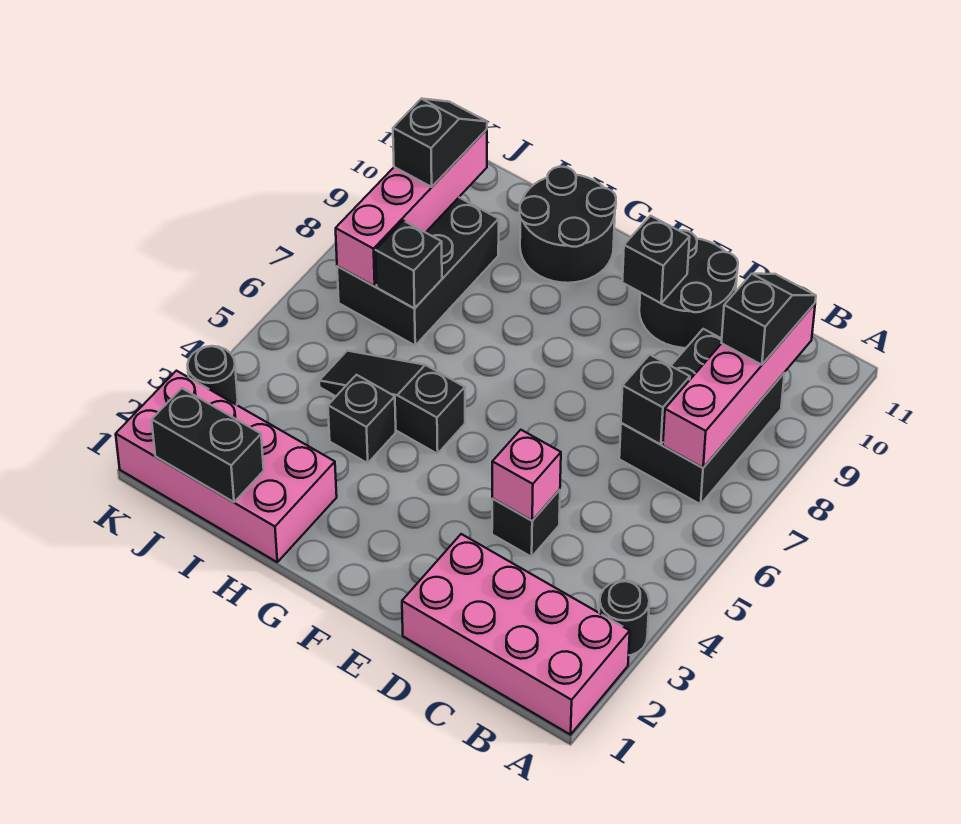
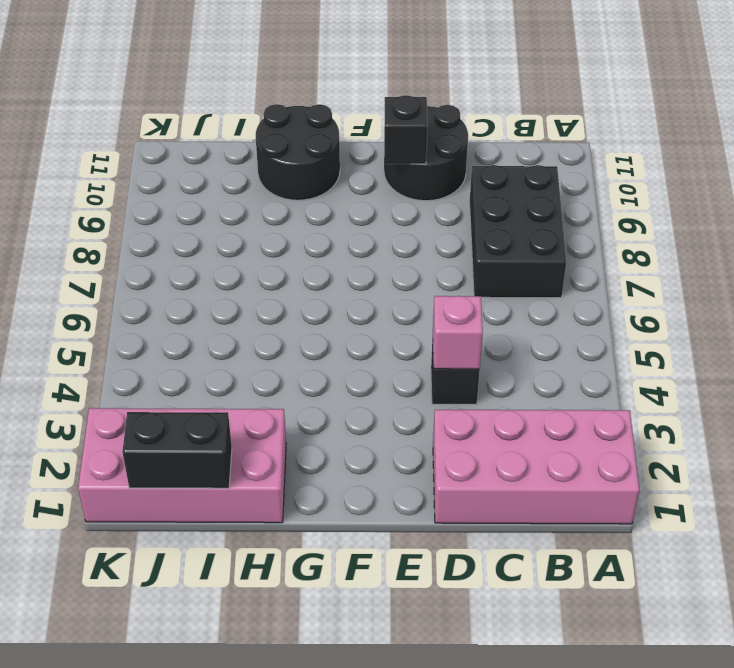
none -> black round brick A3 level 1
none -> black slope G5:I5 level 1 top G
none -> black brick H4 level 1

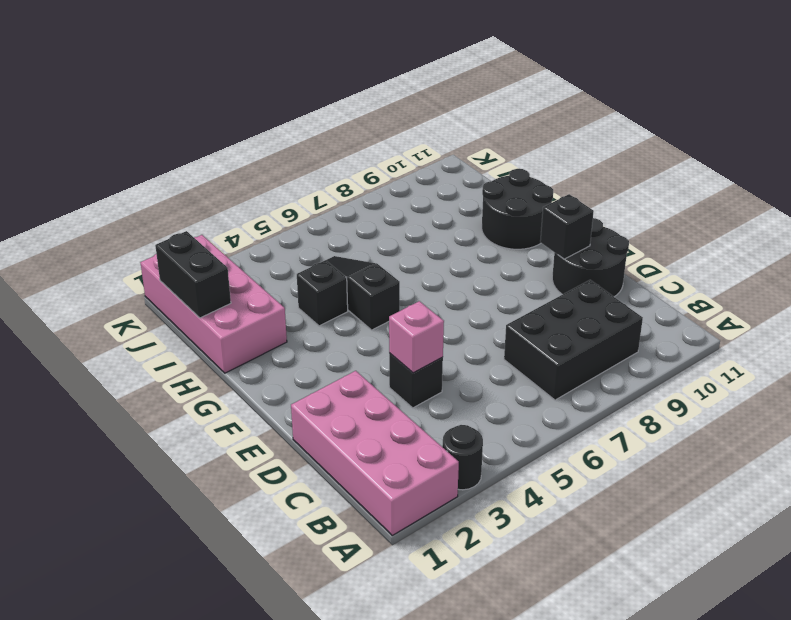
none -> black brick I7:J9 level 1
none -> black round brick K3 level 1
none -> pink brick B7:B10 level 2

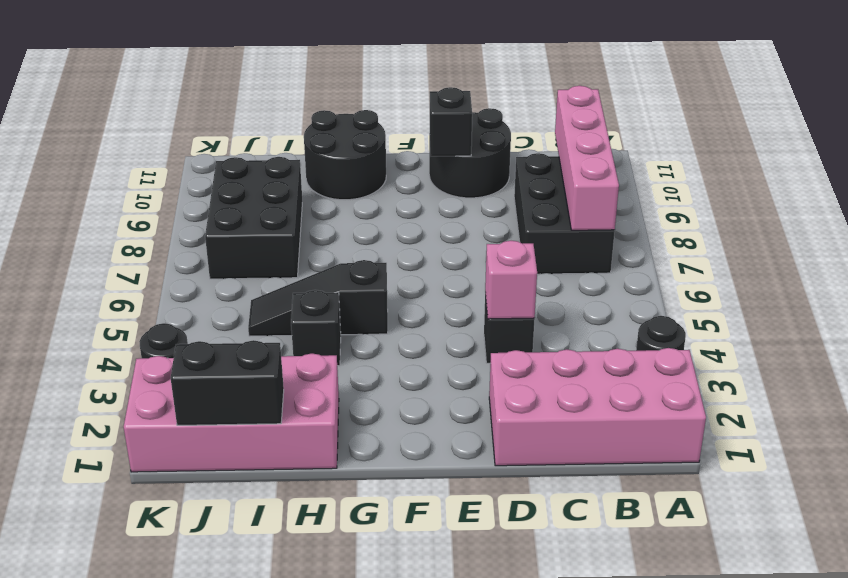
none -> black brick C7 level 2
none -> black brick I7 level 2
none -> pink brick J7:J10 level 2

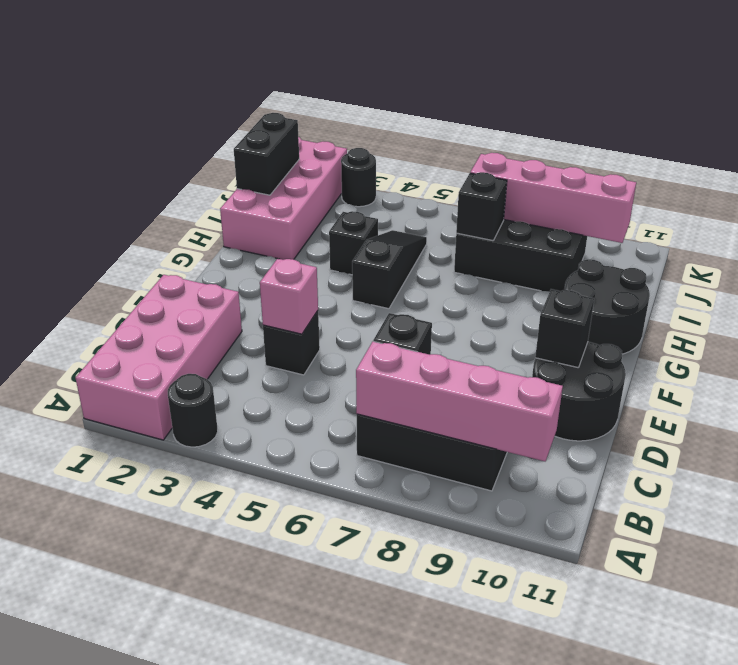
none -> black slope B9:B10 level 3 top 9
none -> black slope J9:J10 level 3 top 9

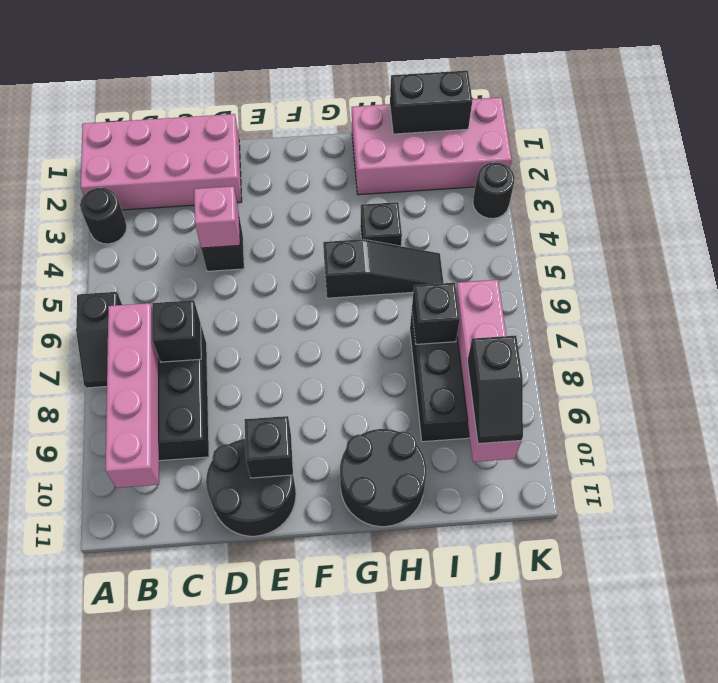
black slope A6:A7 level 1 top 6 -> black slope B9:B10 level 3 top 9

